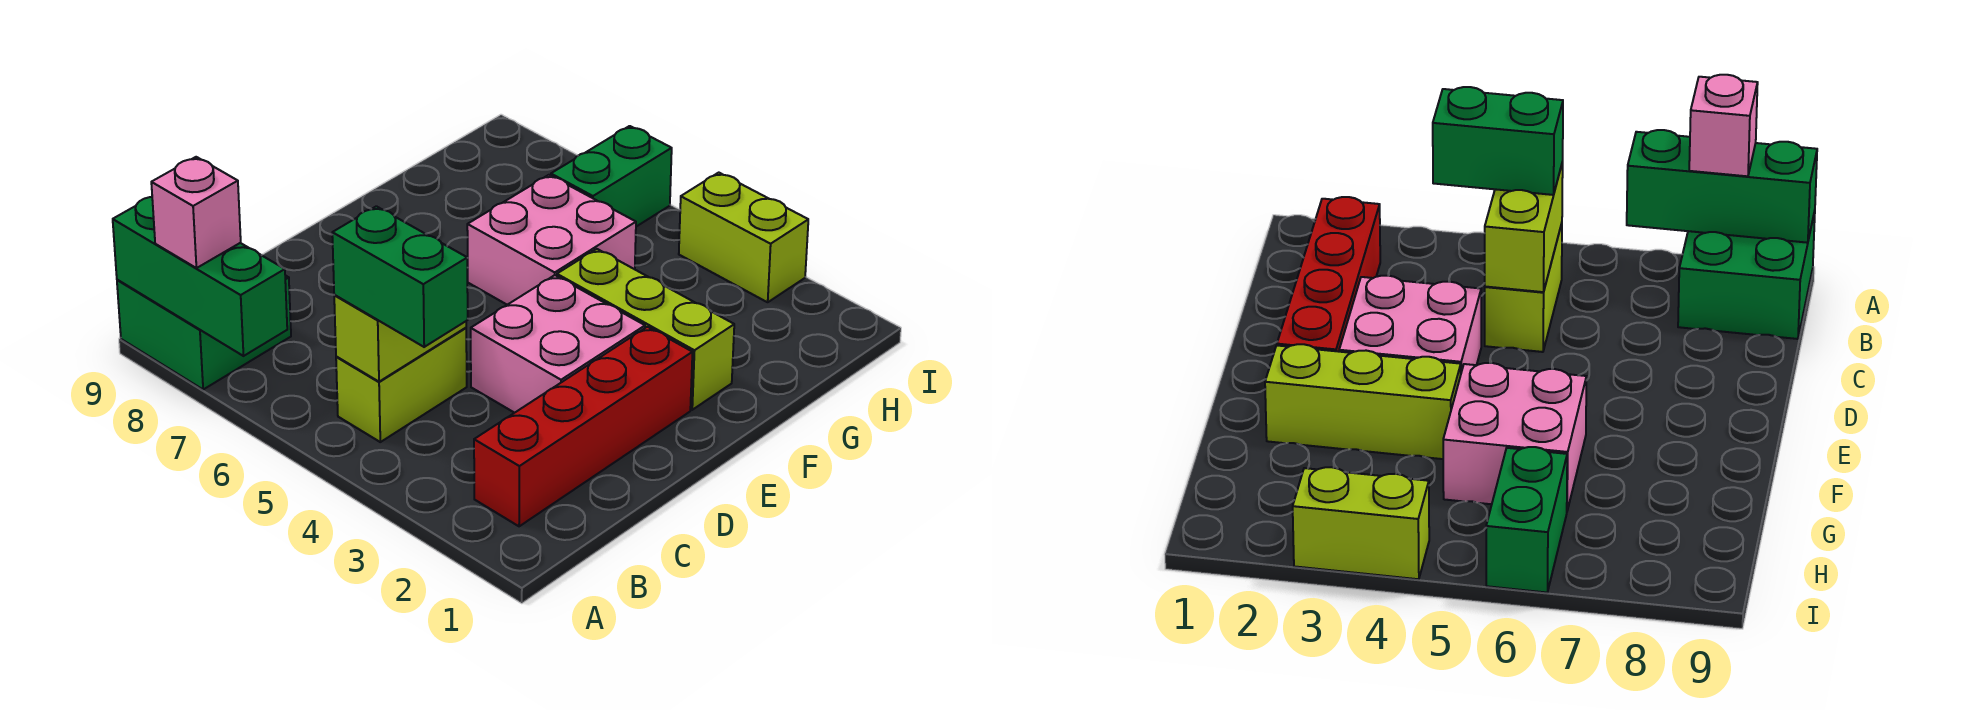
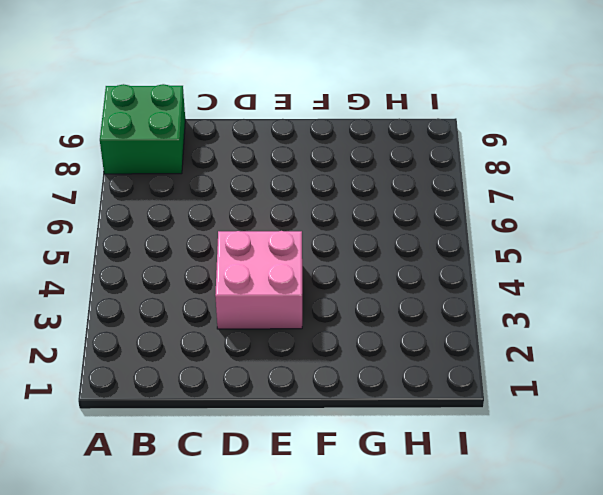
none -> red brick B2:E2 level 1
none -> lime brick B5:C5 level 1
none -> lime brick F2:F4 level 1

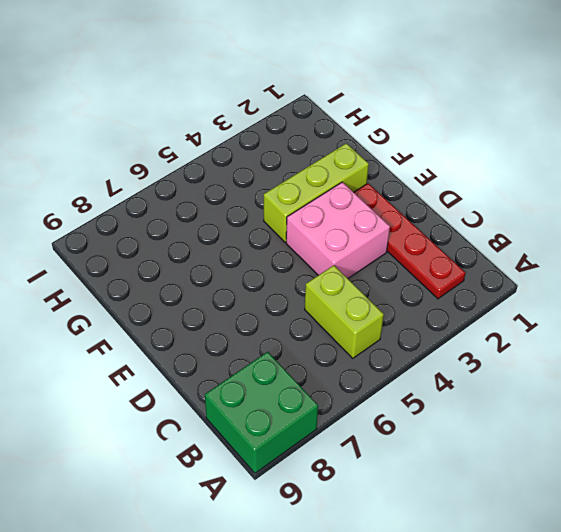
red plate B2:E2 level 1 -> red brick B2:E2 level 1
none -> pink brick F5:G6 level 1
none -> green brick H6:I6 level 1
none -> lime brick I3:I4 level 1

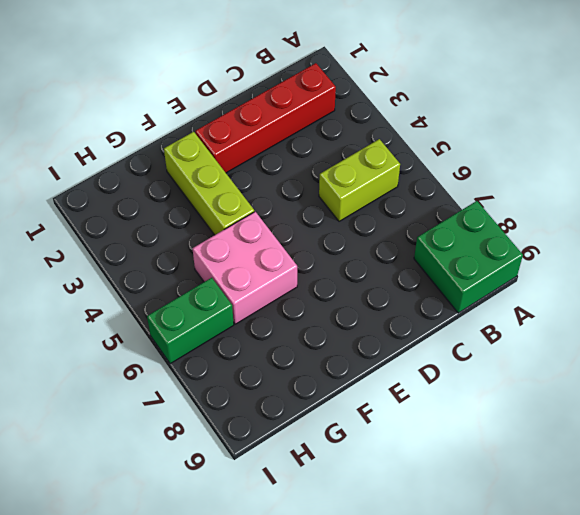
none -> pink brick D3:E4 level 1
none -> lime brick I3:I4 level 1
none -> green brick A7:A9 level 2

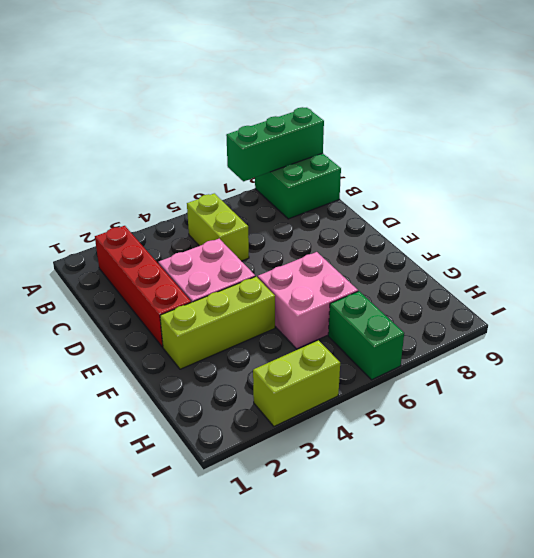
none -> lime brick B5:C5 level 2
none -> pink brick A8 level 3
none -> green brick B4:B5 level 3

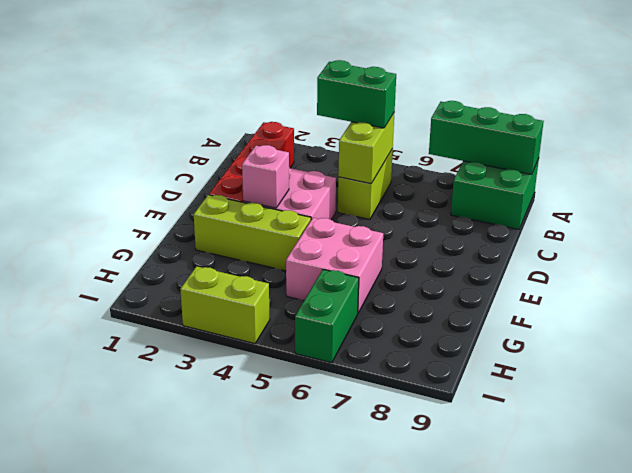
pink brick E3 level 2 -> pink brick A8 level 3

